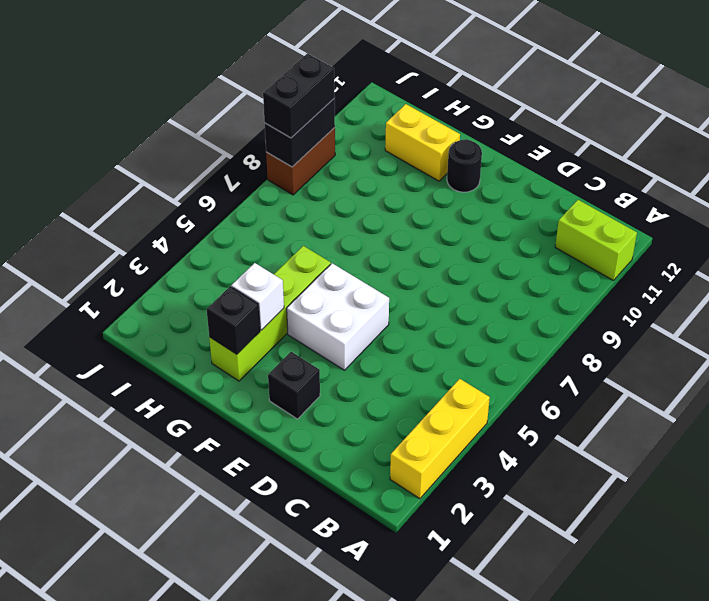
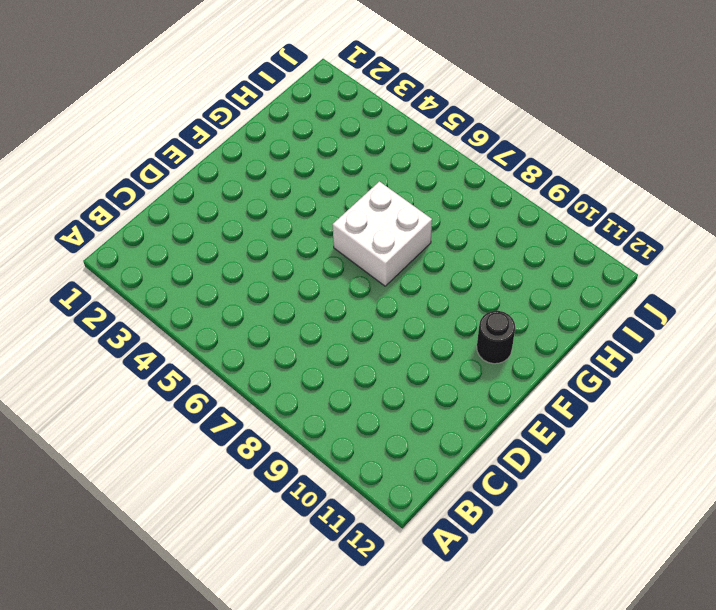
white brick F6:G7 level 1 -> white brick E4:F5 level 1
none -> yellow brick A2:A4 level 1
none -> lime brick A11:B11 level 1
none -> black brick E2 level 1

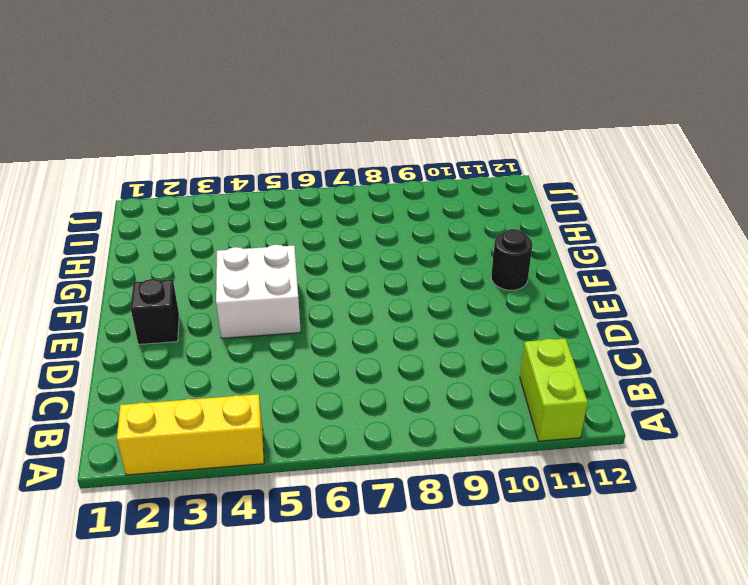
none -> lime brick G2:G5 level 1
none -> yellow brick G11:H11 level 1
none -> brown brick J8:J9 level 1

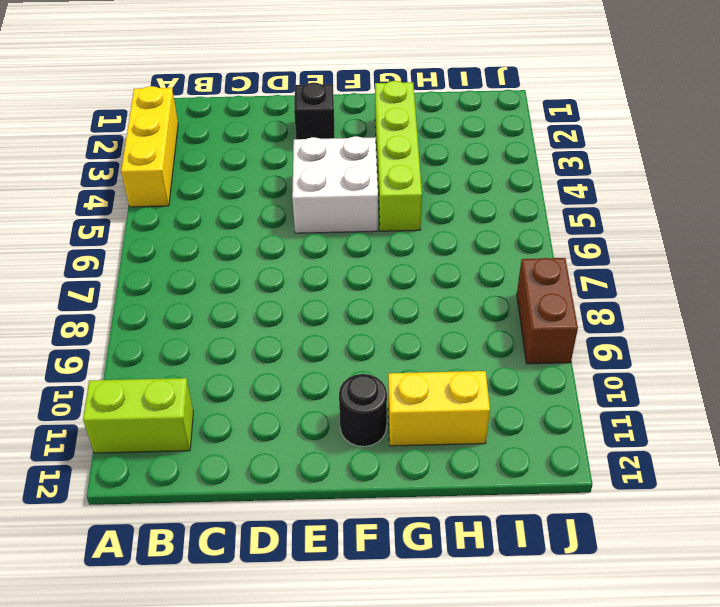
none -> black brick G2 level 2
none -> white brick G3 level 2
none -> black brick J8:J9 level 2

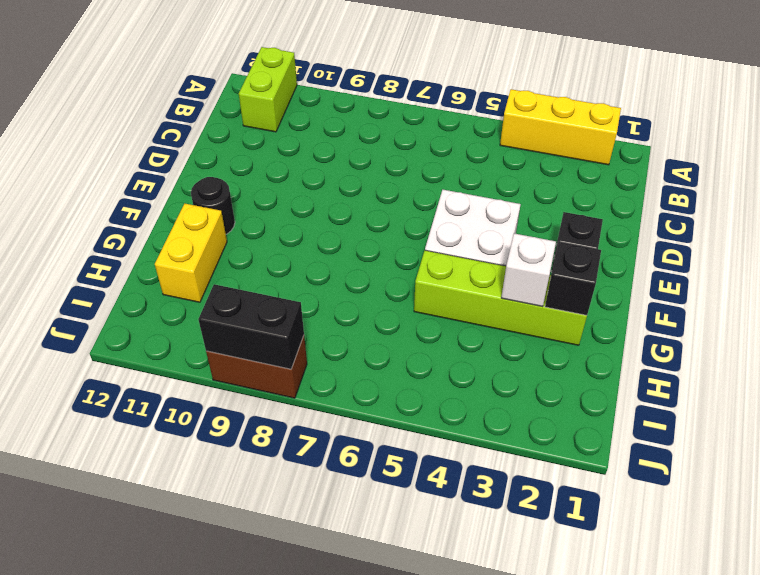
none -> black brick J8:J9 level 3

